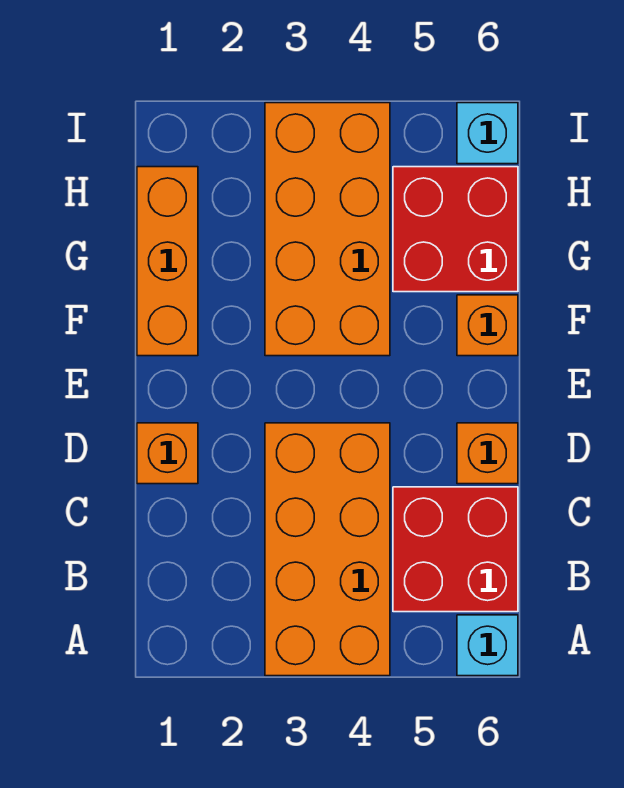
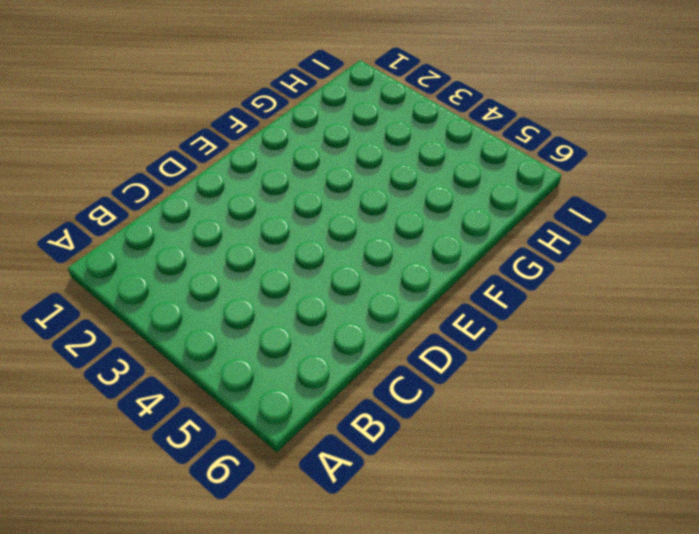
none -> orange brick A3:D4 level 1
none -> cyan brick A6 level 1

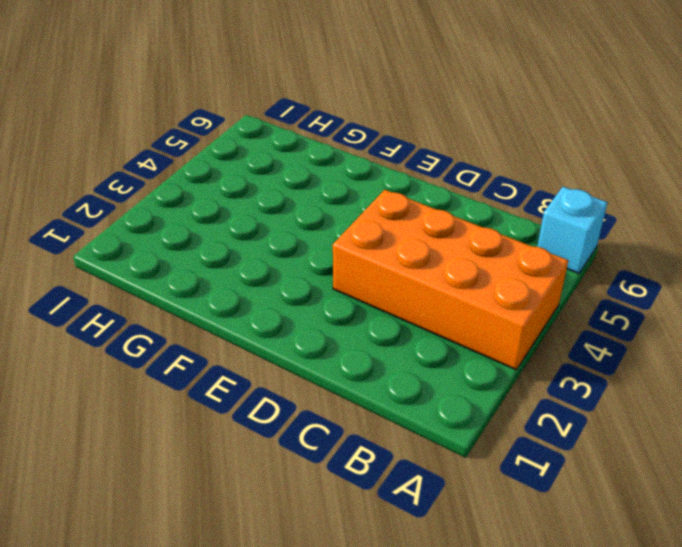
none -> red brick B5:C6 level 1
none -> orange brick D1 level 1

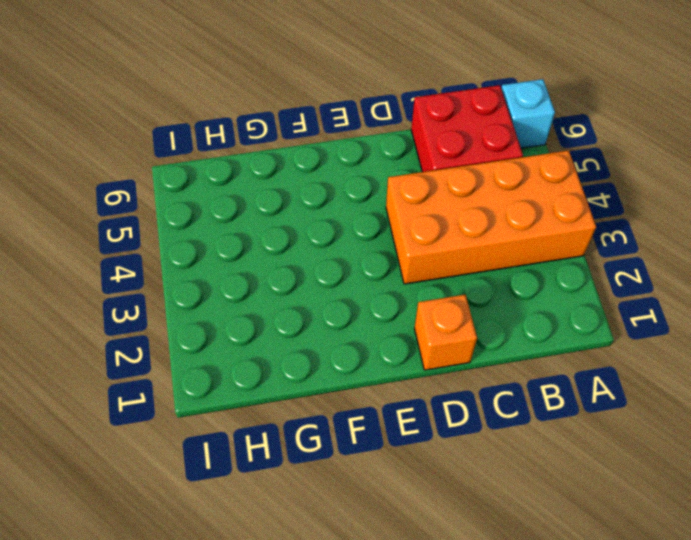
none -> orange brick D6 level 1
none -> orange brick F1:H1 level 1

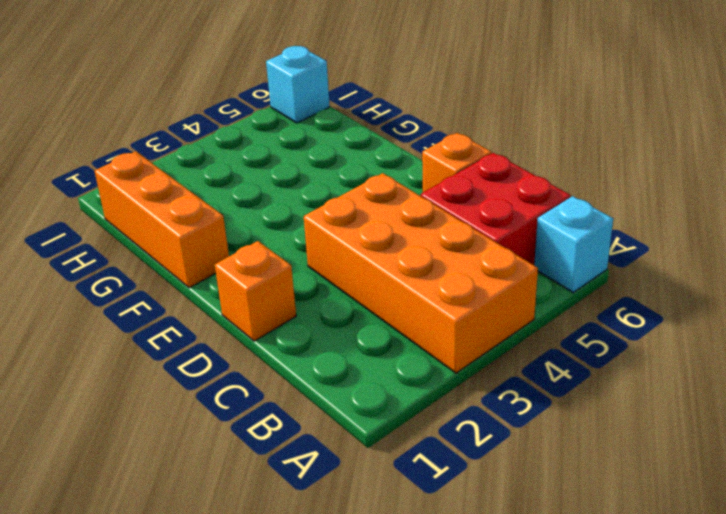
none -> orange brick F3:I4 level 1
none -> orange brick F6 level 1

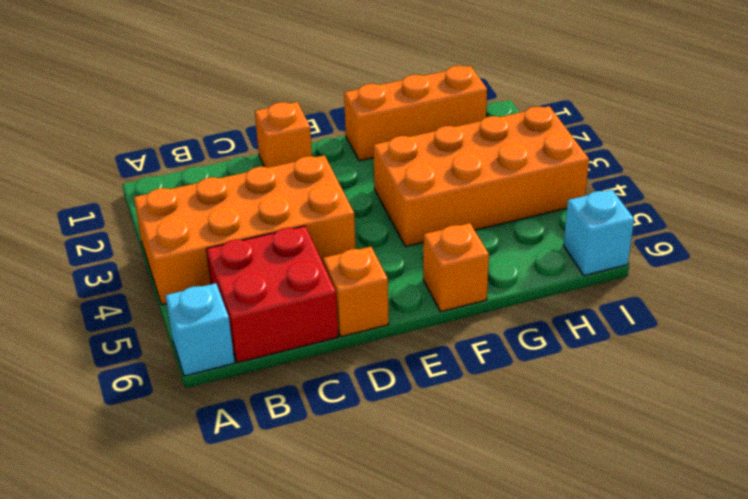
none -> red brick G5:H6 level 1

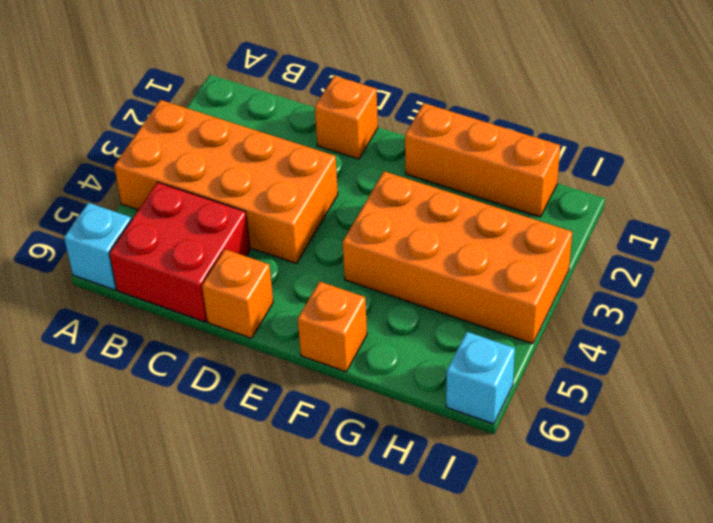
none -> red brick G5:H6 level 1

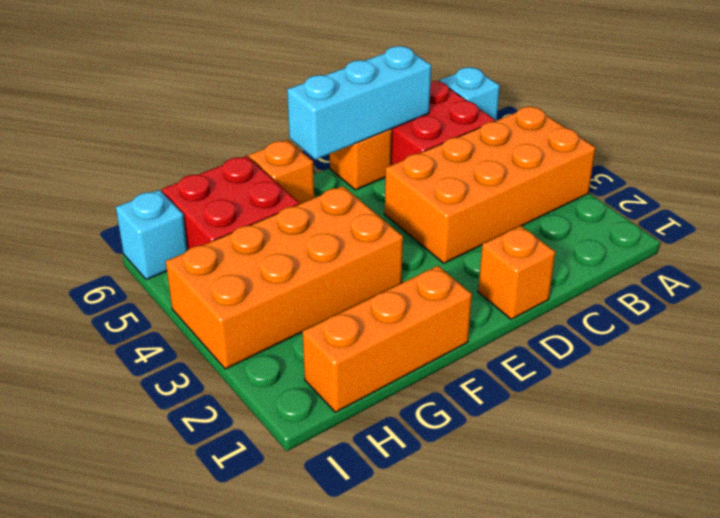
cyan brick C6:E6 level 2 -> none

